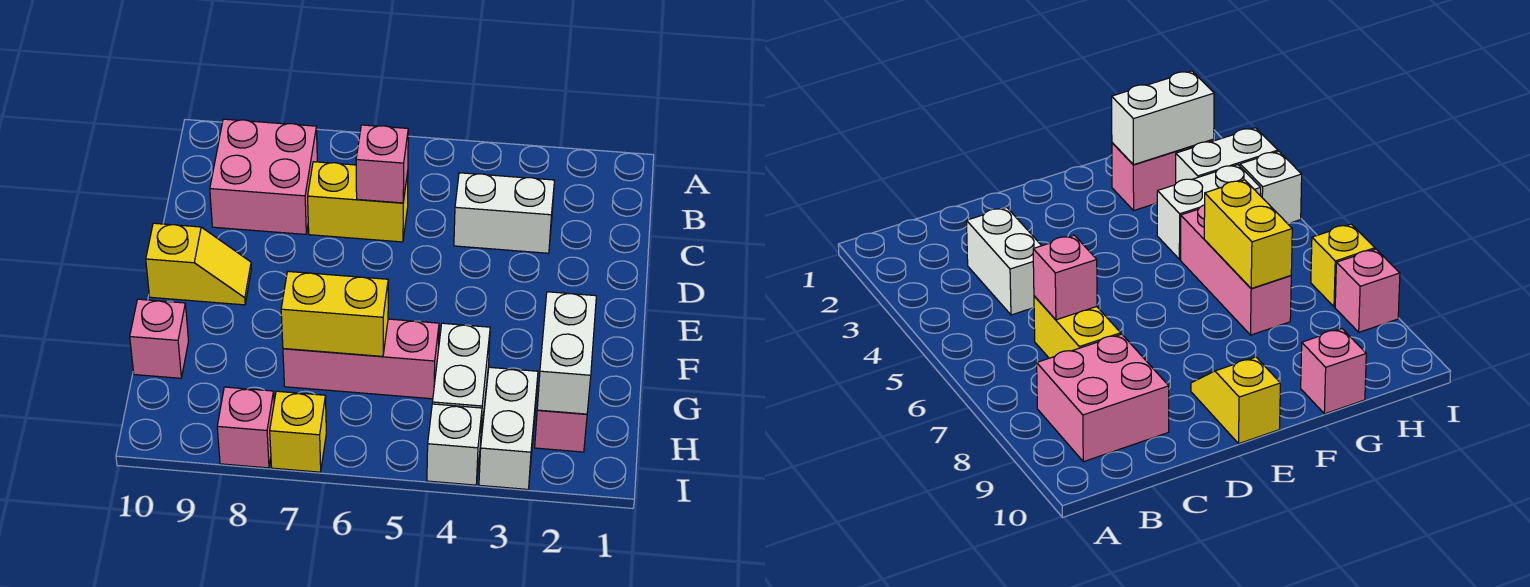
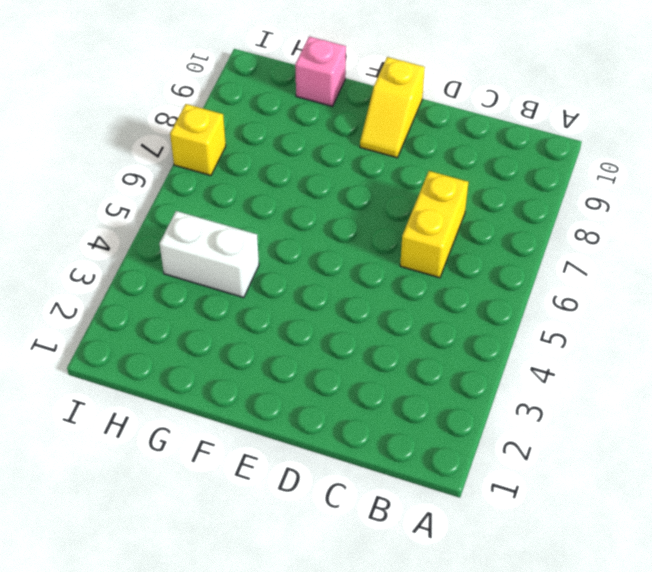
none -> pink brick B8:C9 level 1
none -> white brick C3:C4 level 1
none -> pink brick G2:H2 level 1

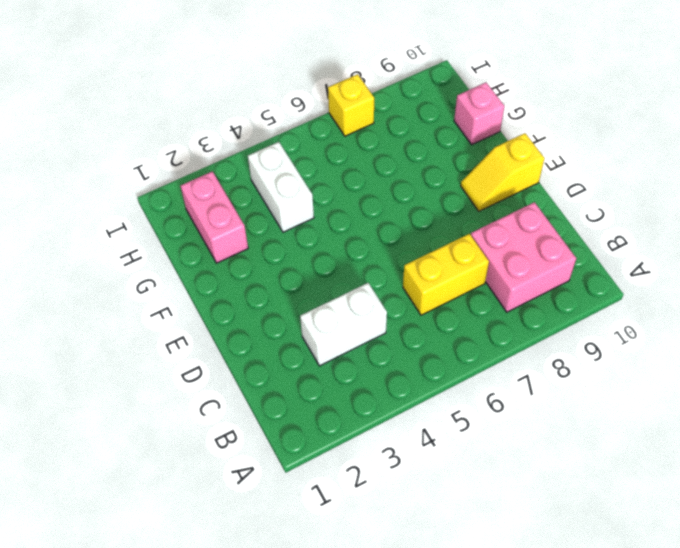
none -> pink brick G5:G7 level 1
none -> white brick H3:I3 level 1
none -> white brick I4 level 1

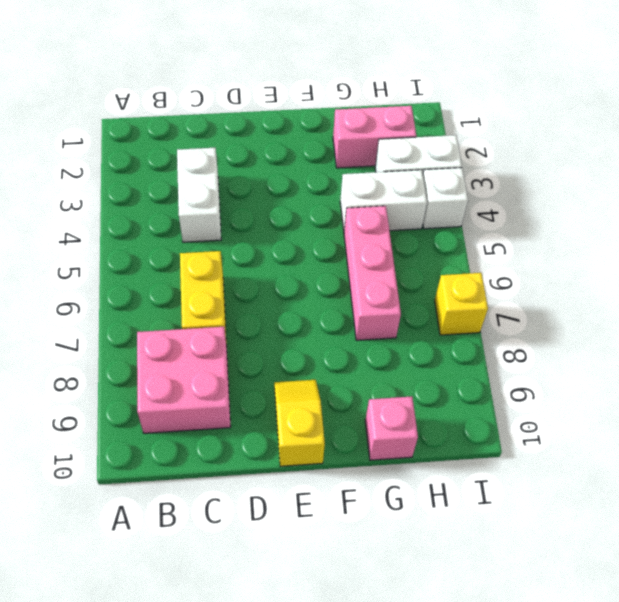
none -> pink brick I8 level 1
none -> pink brick C6 level 2
none -> white brick G2:H2 level 2

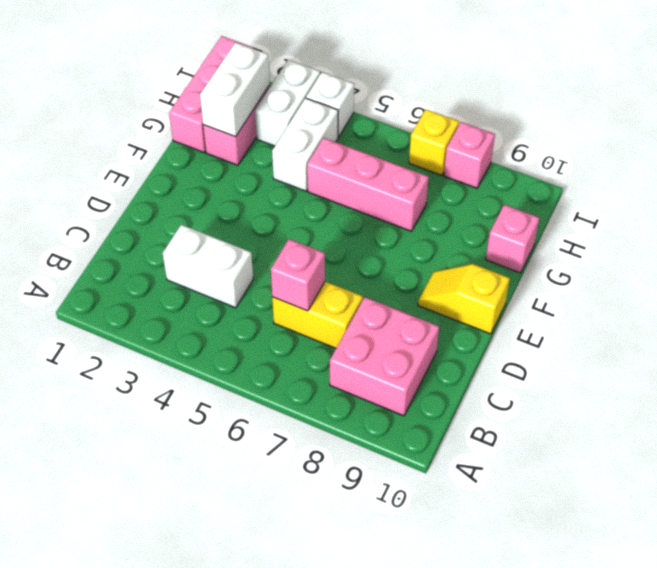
pink brick G1:I1 level 1 -> none
none -> yellow brick G6:G7 level 2

